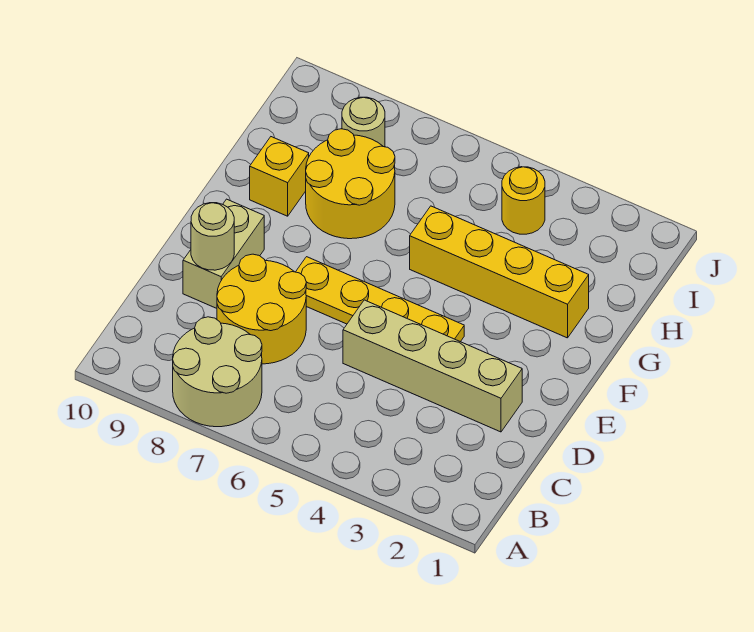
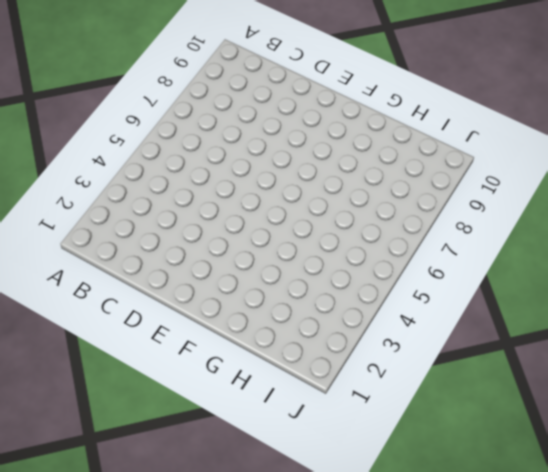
none -> tan round brick A7:B8 level 1
none -> yellow round brick C7:D8 level 1

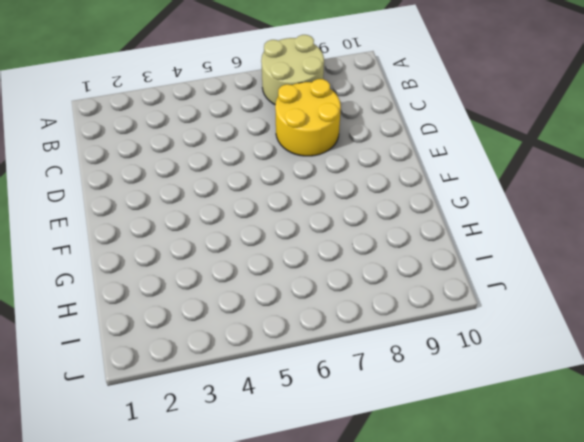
none -> tan brick D2:D5 level 1
none -> tan brick D9:E9 level 1

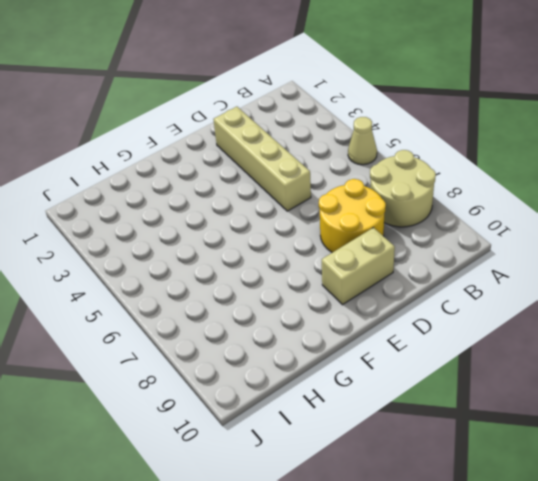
tan cone A5 level 1 -> none
none -> yellow plate E4:E7 level 1
none -> yellow brick G2:G5 level 1

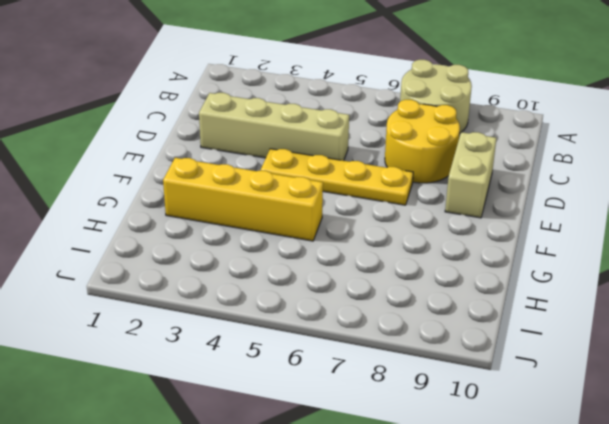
none -> yellow round brick G7:H8 level 1
none -> yellow brick G9 level 1

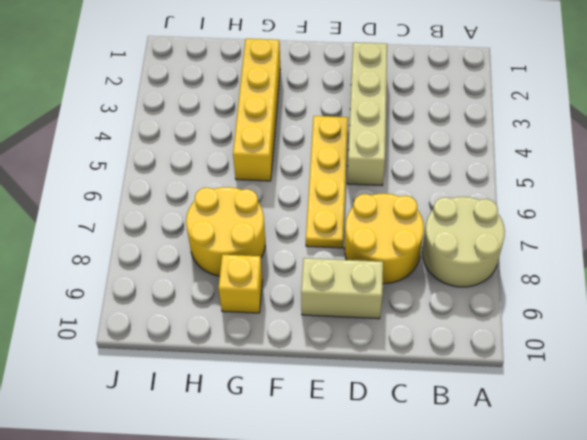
none -> yellow round brick I4 level 1
none -> tan round brick I8 level 1

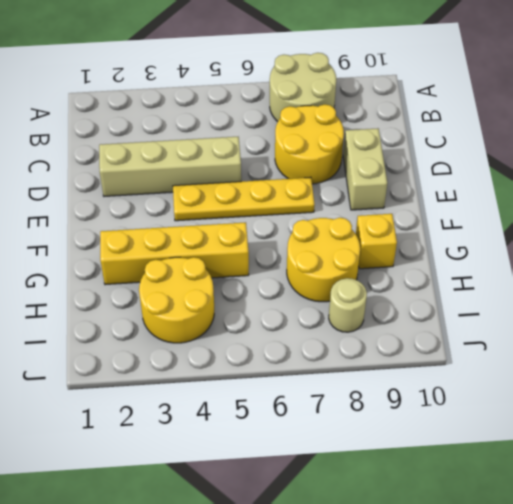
yellow round brick H3:I4 level 1 -> yellow round brick I4 level 1
none -> tan round brick D9 level 2

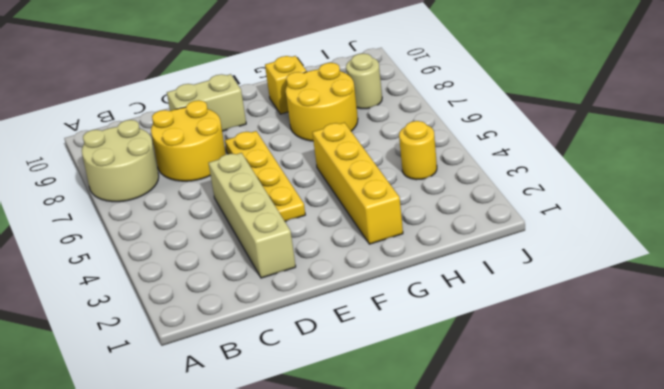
none -> tan round brick D9 level 2

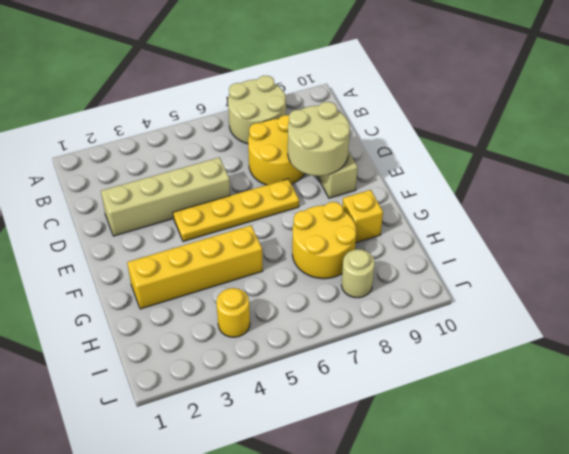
tan round brick D8:E9 level 2 -> tan round brick D9 level 2

